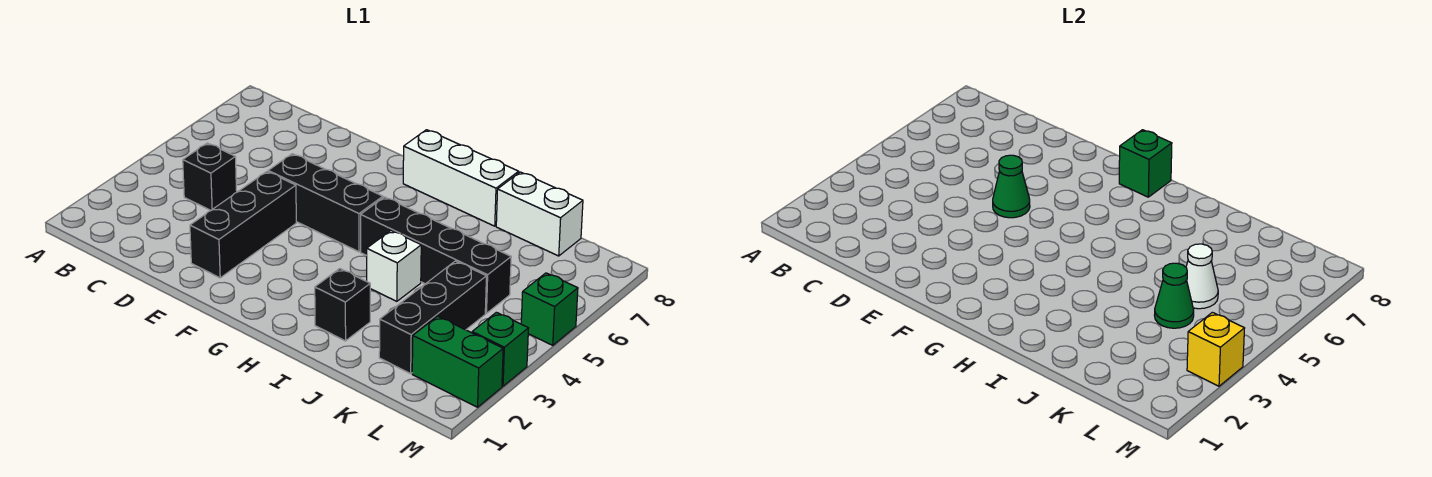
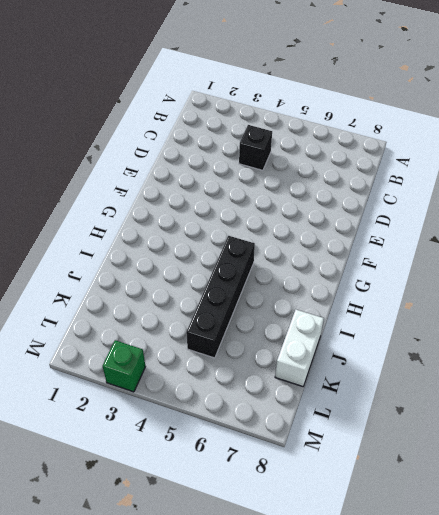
none -> black brick E2:E4 level 1
none -> black brick E5:G5 level 1
none -> white brick G8:I8 level 1

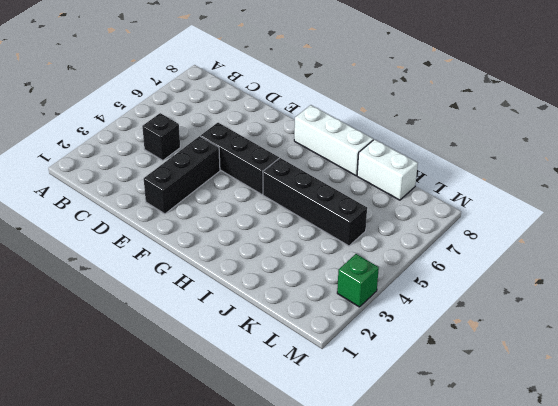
none -> black brick I2 level 1
none -> white brick I4 level 1
none -> black brick K2:K4 level 1

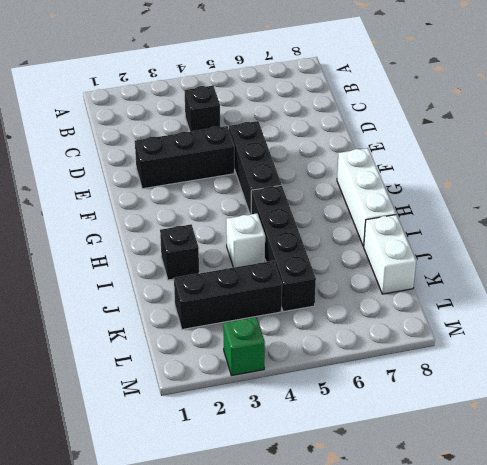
none -> green brick L2:M2 level 1
none -> green brick M5 level 1
none -> green cone E5 level 2

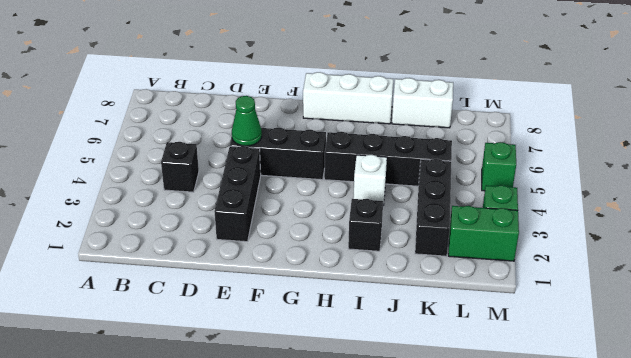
none -> green brick G8 level 2
none -> green cone K4 level 2
none -> white cone K5 level 2

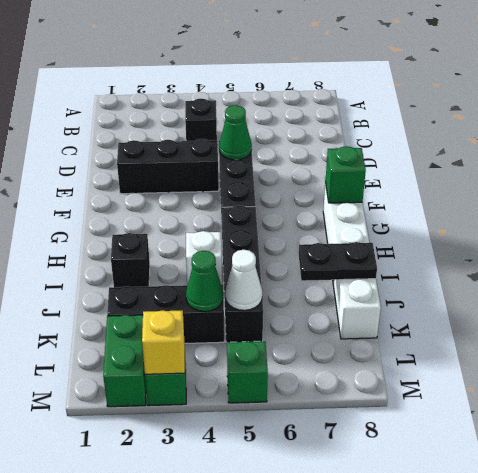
black plate J7:J8 level 2 -> none

